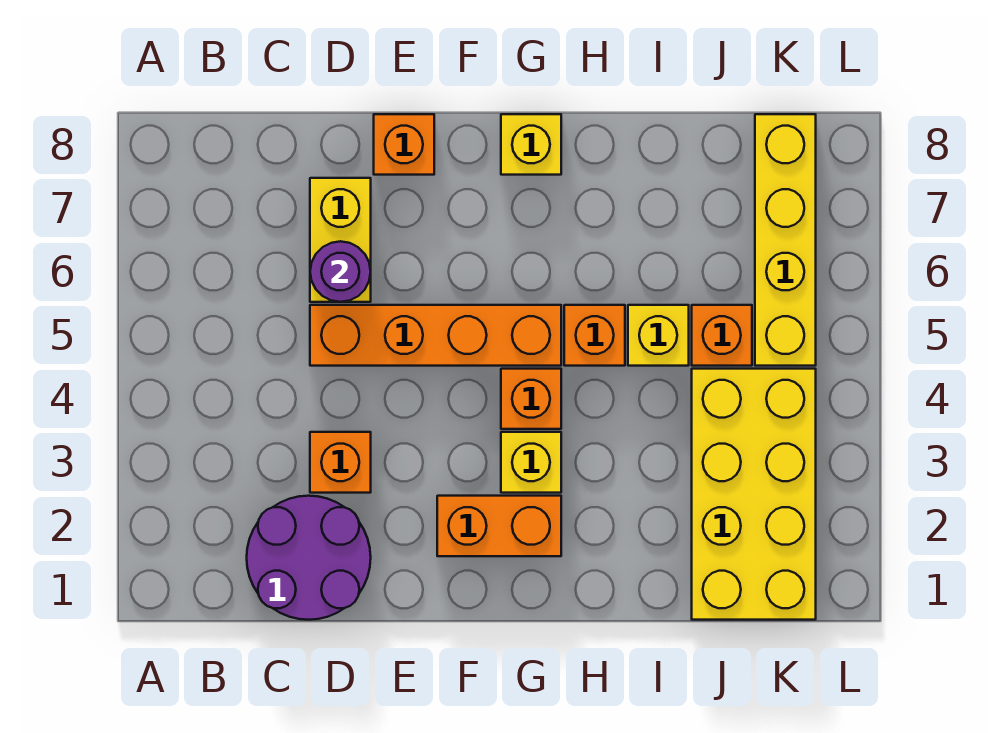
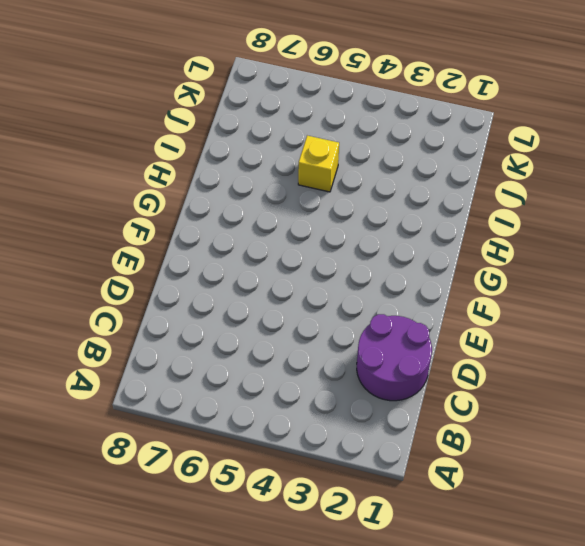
none -> orange brick D3 level 1
none -> orange brick D5:G5 level 1
none -> yellow brick D6:D7 level 1

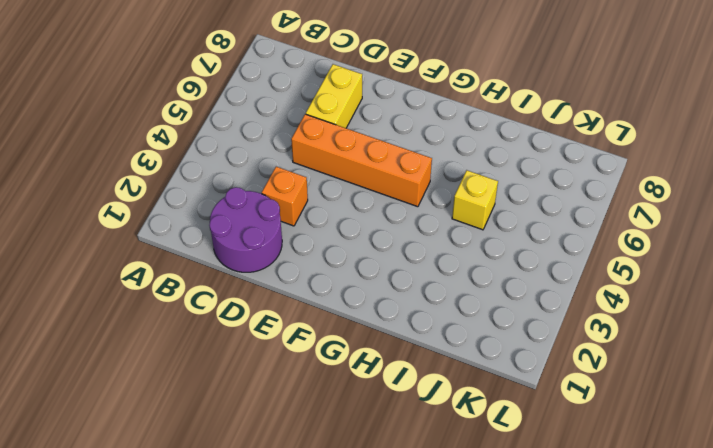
none -> orange brick E8 level 1
none -> orange brick F2:G2 level 1
none -> yellow brick G3 level 1

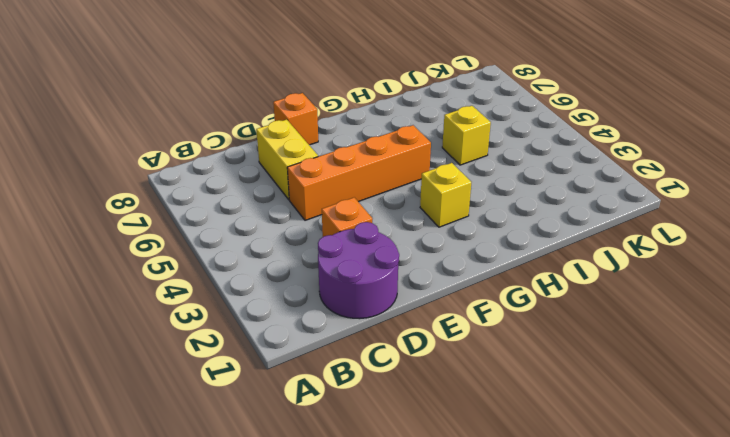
none -> orange brick F2:G2 level 1
none -> orange brick G4 level 1
none -> yellow brick G8 level 1

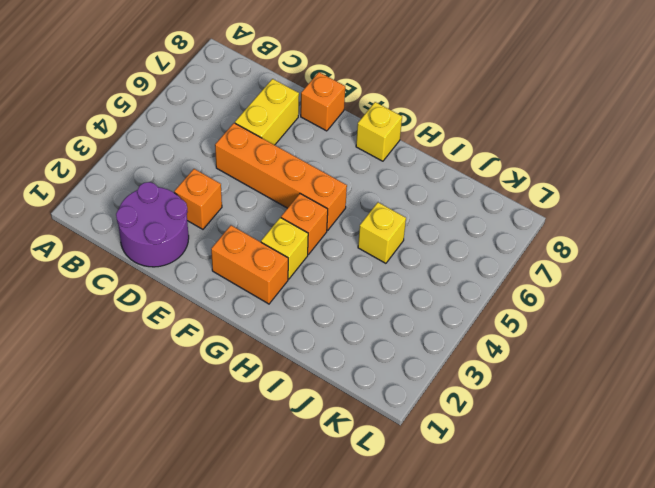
none -> orange brick H5 level 1
none -> yellow brick J1:K4 level 1
none -> orange brick J5 level 1

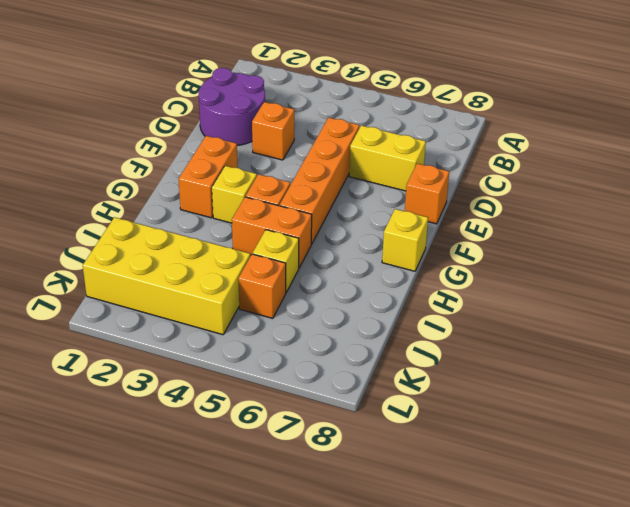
orange brick H4:H5 level 1 -> orange brick H5 level 1
none -> yellow brick K5:K8 level 1
none -> purple round brick D6 level 2

